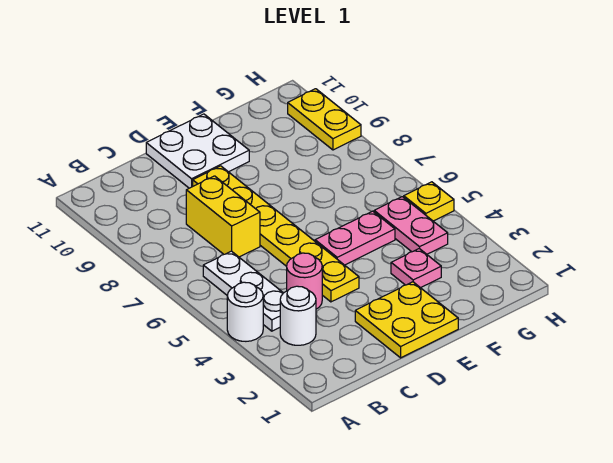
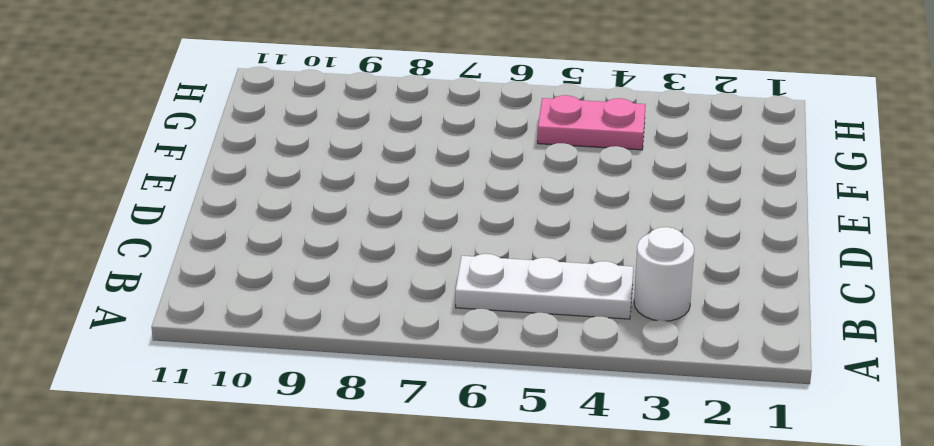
none -> white round brick A4 level 1
none -> pink round brick C4 level 1
none -> yellow brick C7:C8 level 1

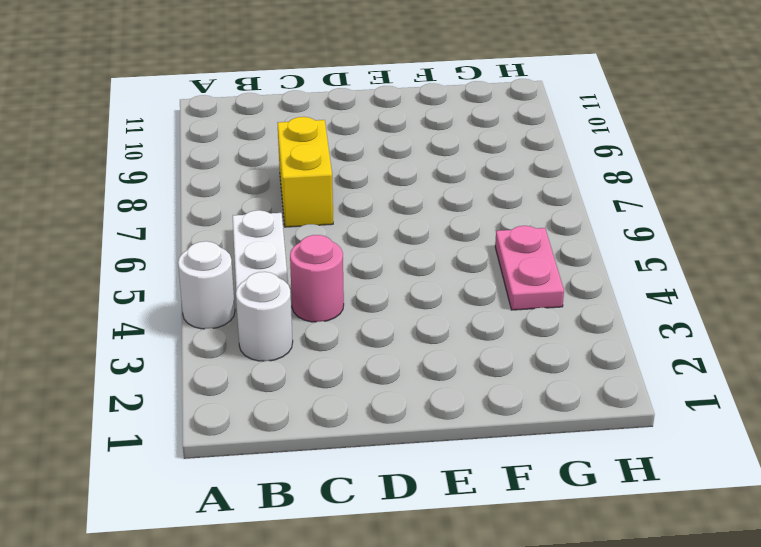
none -> yellow plate D1:E2 level 1
none -> yellow plate D4:D9 level 1
none -> white plate D10:E11 level 1

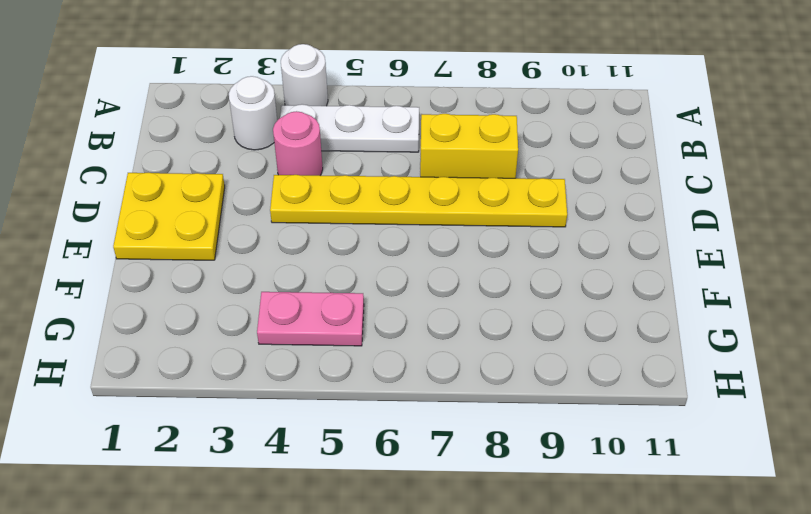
none -> white plate D10:E11 level 1
none -> pink plate E5:F5 level 1
none -> pink plate F3 level 1

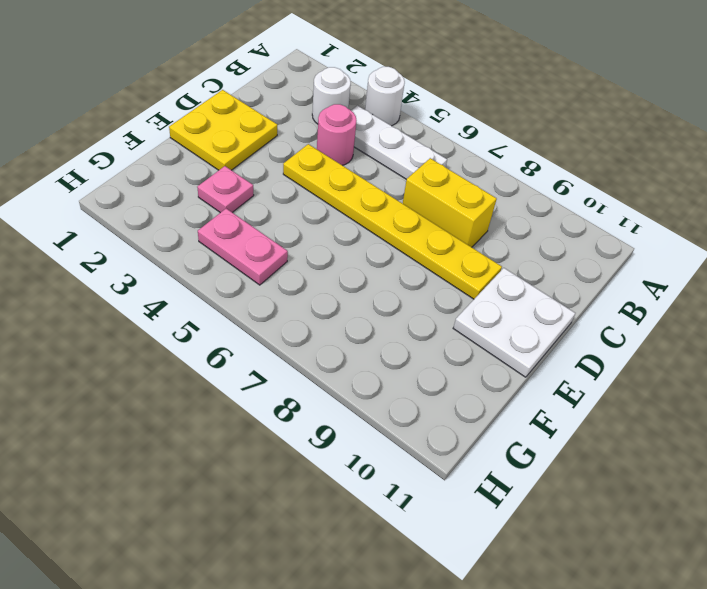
none -> pink plate E5:F5 level 1
none -> yellow plate H5 level 1
none -> yellow plate H9:H10 level 1

